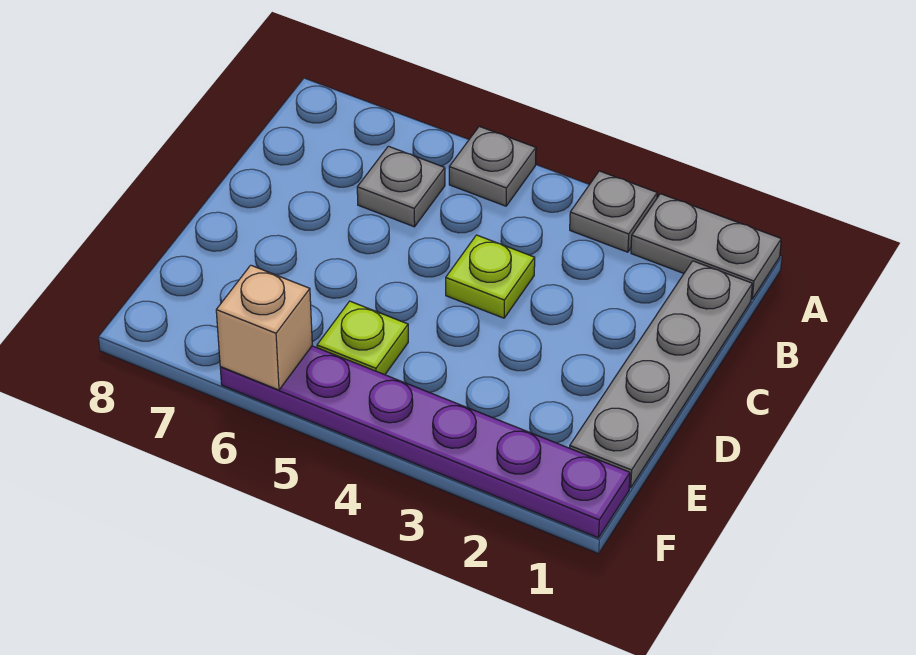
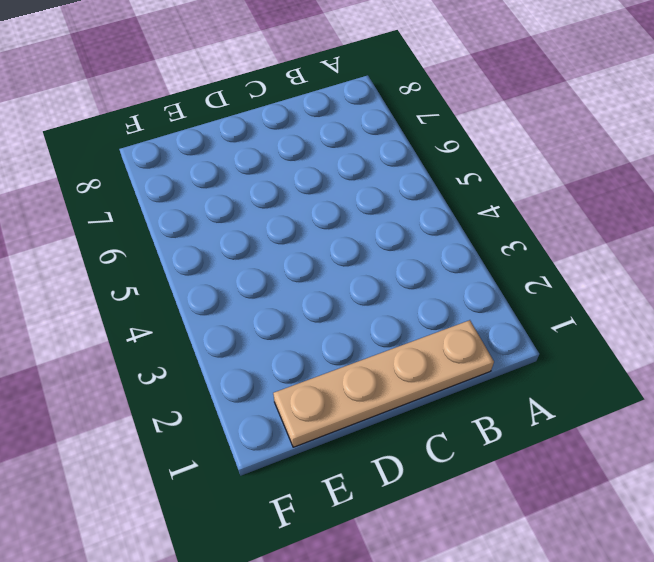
tan plate B1:E1 level 1 -> grey plate B1:E1 level 1
none -> grey plate A1:A2 level 1
none -> grey plate A3 level 1

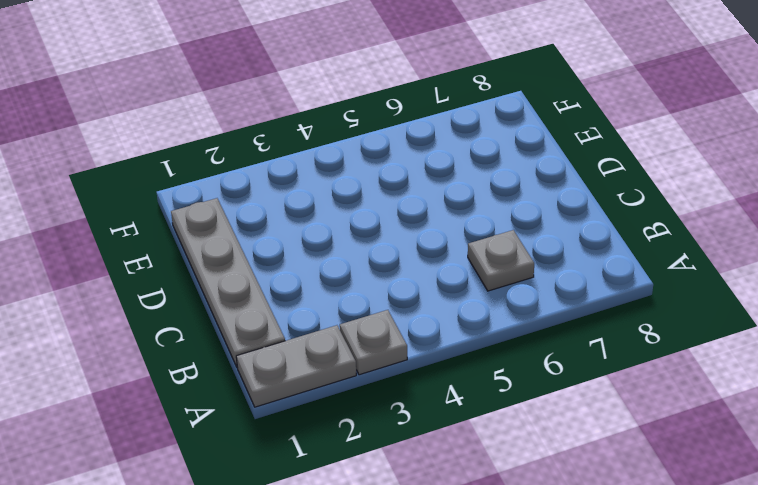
none -> grey plate A5 level 1
none -> lime plate C4 level 1

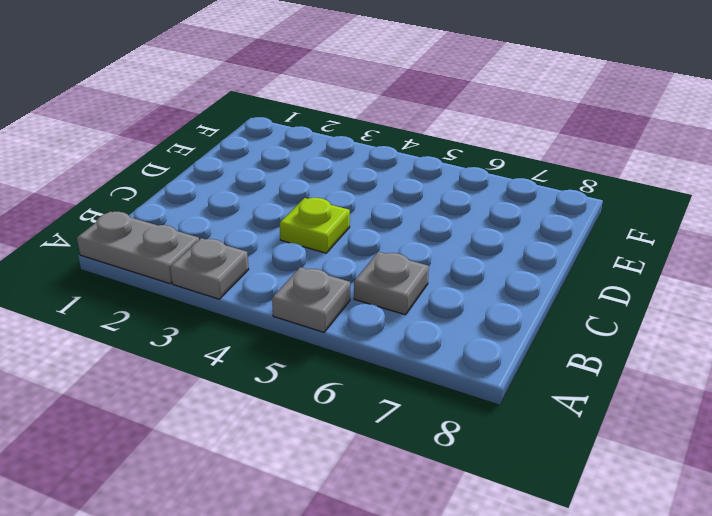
none -> grey plate B1:E1 level 1
none -> lime plate E5 level 1

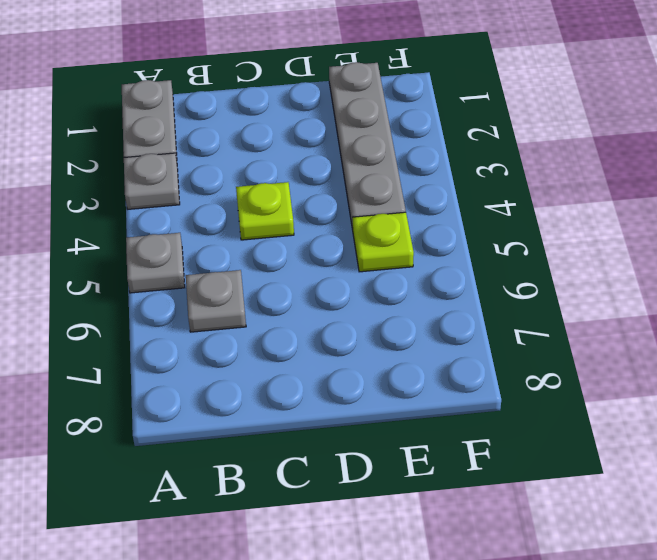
grey plate E1:E4 level 1 -> grey plate B1:E1 level 1
none -> purple plate F1:F6 level 1
none -> tan brick F6 level 2

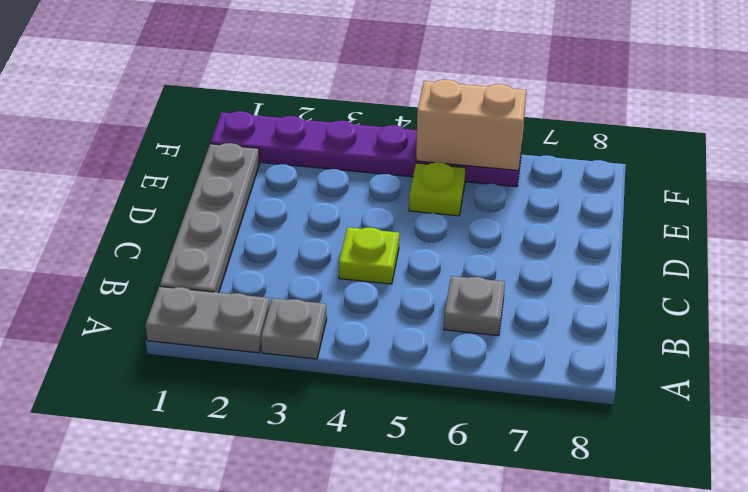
tan brick F5:F6 level 2 -> tan brick F6 level 2
none -> grey plate A5 level 1

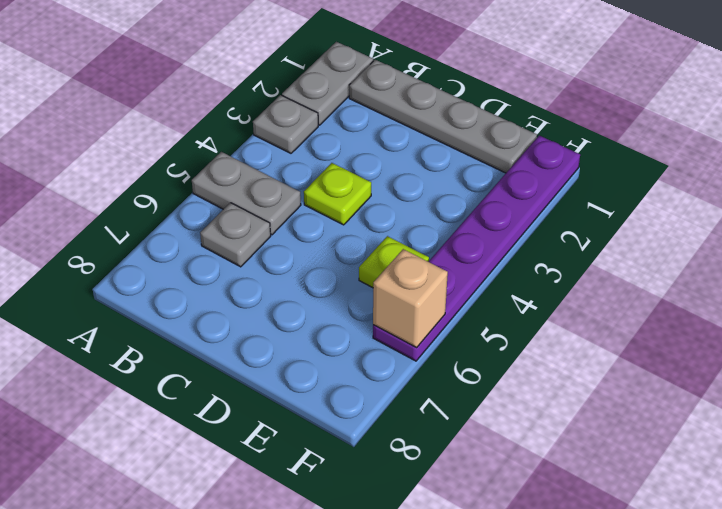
grey plate A5:B5 level 1 -> grey plate A5 level 1

